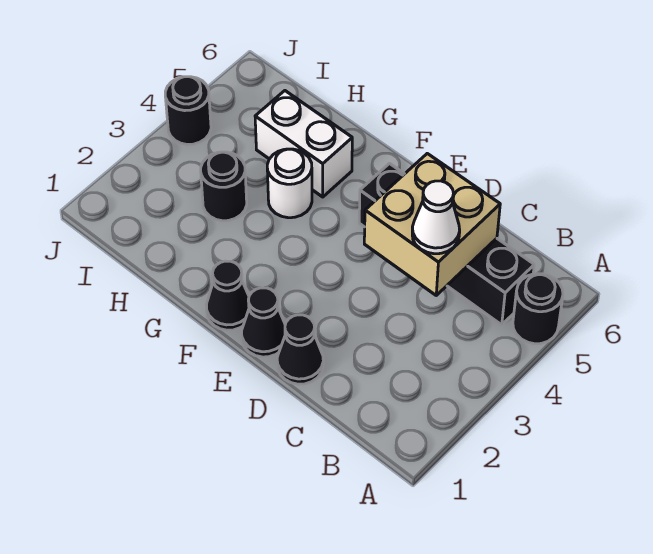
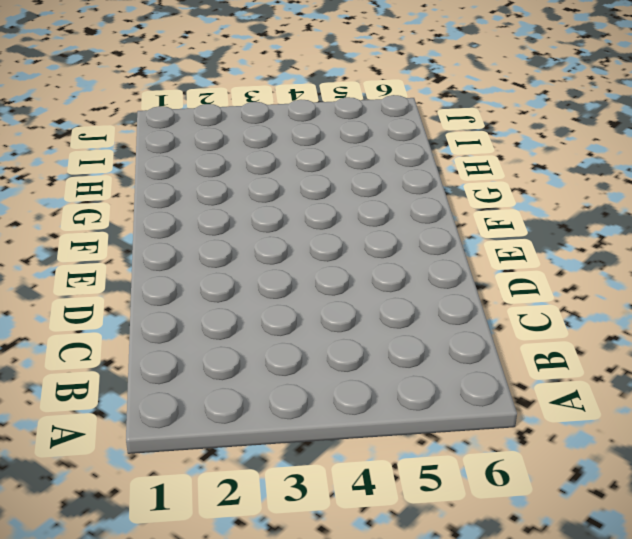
none -> black round brick A5 level 1
none -> black brick B5:E5 level 1

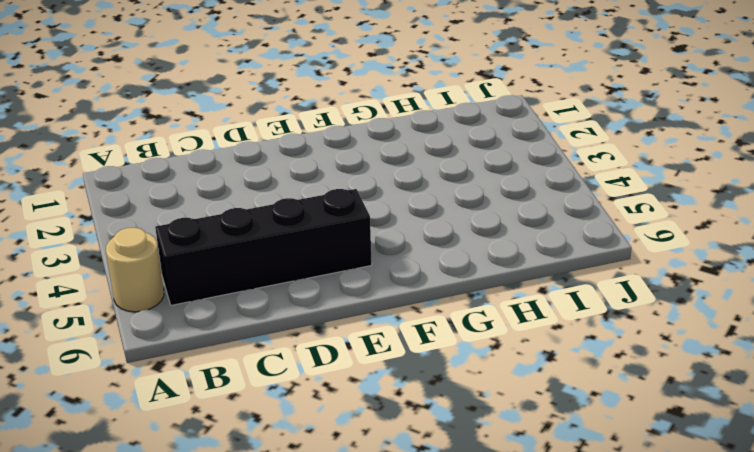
tan round brick A5 level 1 -> black round brick A5 level 1
none -> black cone D1 level 1
none -> black cone E1 level 1

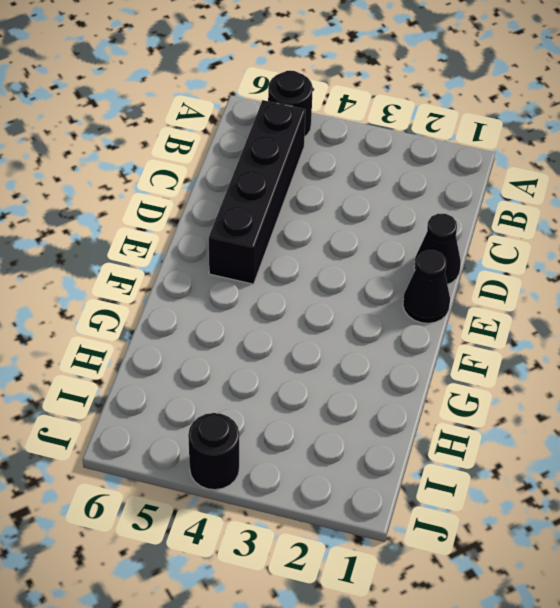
none -> black cone F1 level 1
none -> white round brick G4 level 1

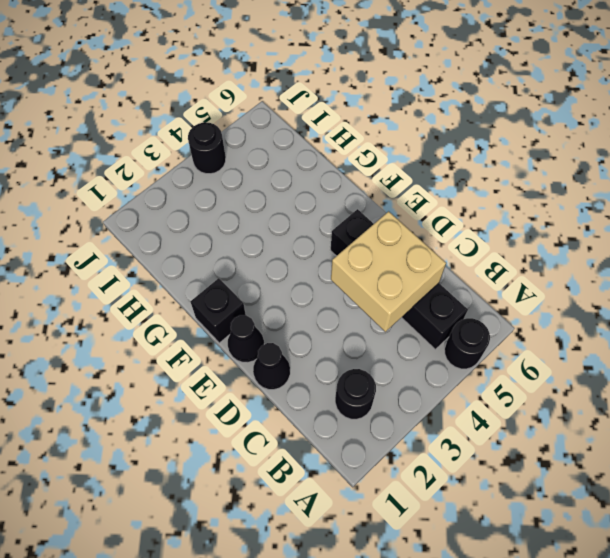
black round brick B2 level 1 -> black round brick H3 level 1
black brick F1 level 1 -> black cone F1 level 1
none -> white round brick G4 level 1
none -> white brick G5:H5 level 1

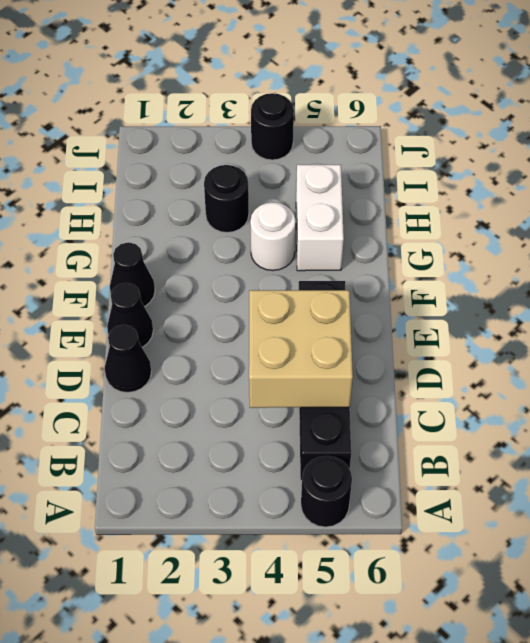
none -> white cone C4 level 3

